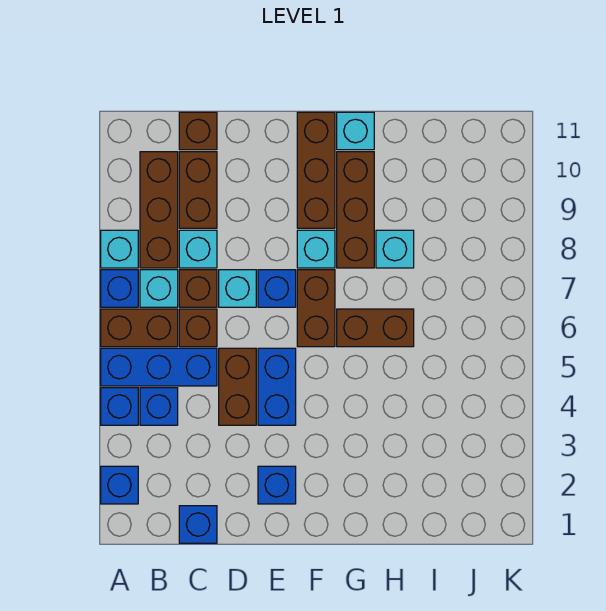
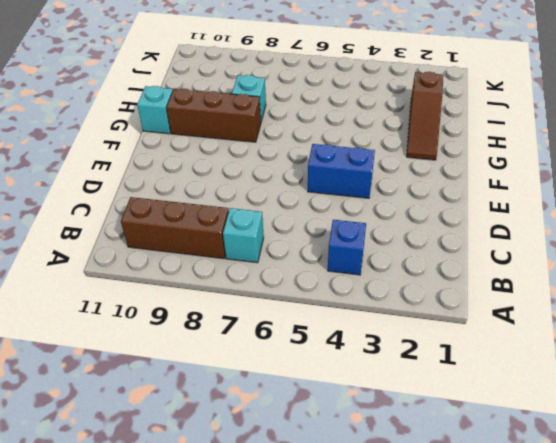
brown slope G2:I2 level 1 top I -> none
none -> blue brick A2 level 1
none -> blue brick A4 level 1
none -> blue brick A5:C5 level 1

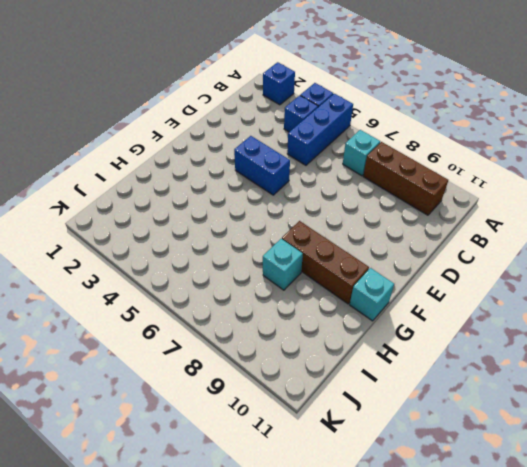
none -> brown brick A6:B6 level 1
none -> blue brick A7 level 1
none -> cyan brick A8 level 1

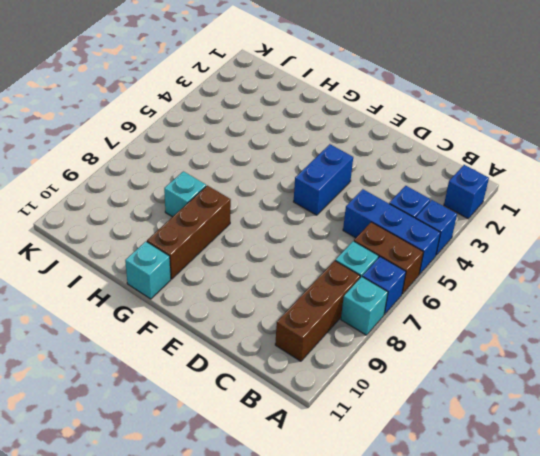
none -> blue brick C1 level 1
none -> brown brick C6 level 1
none -> brown brick C7 level 1

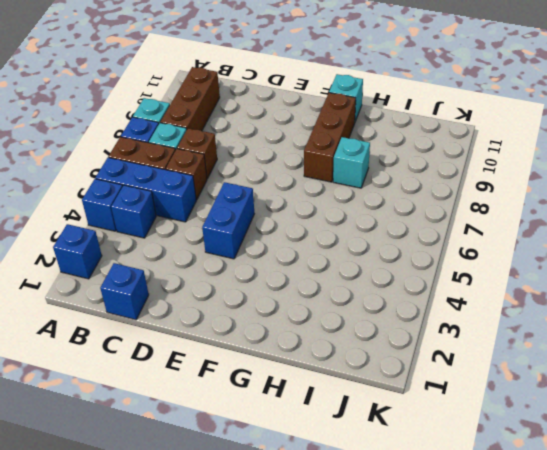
none -> cyan brick C8 level 1
none -> brown brick C9:C10 level 1
none -> brown brick C11 level 1

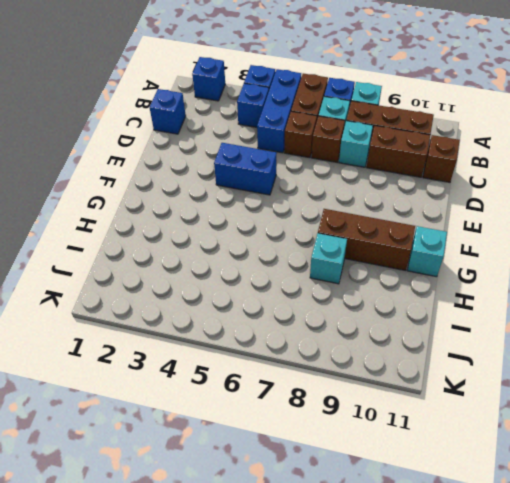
none -> brown brick D4:D5 level 1
none -> cyan brick D7 level 1
none -> blue brick E2 level 1

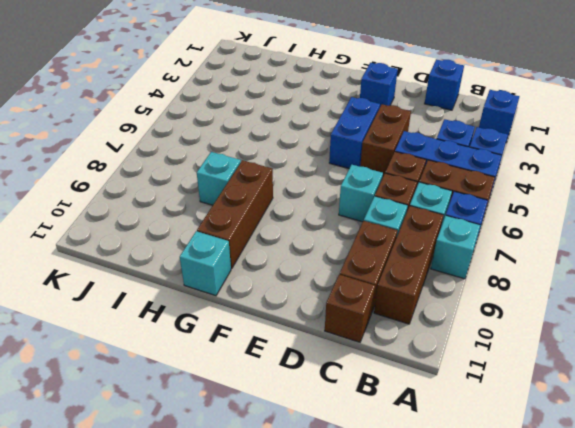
none -> blue brick E7 level 1
none -> brown brick F6:F7 level 1
none -> cyan brick F8 level 1

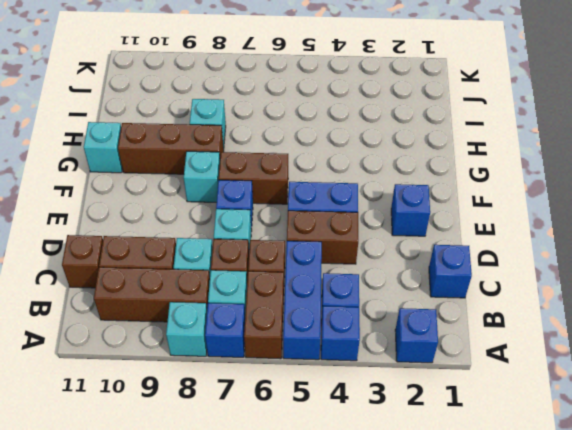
none -> brown brick F9:F11 level 1
none -> brown brick G6:H6 level 1

